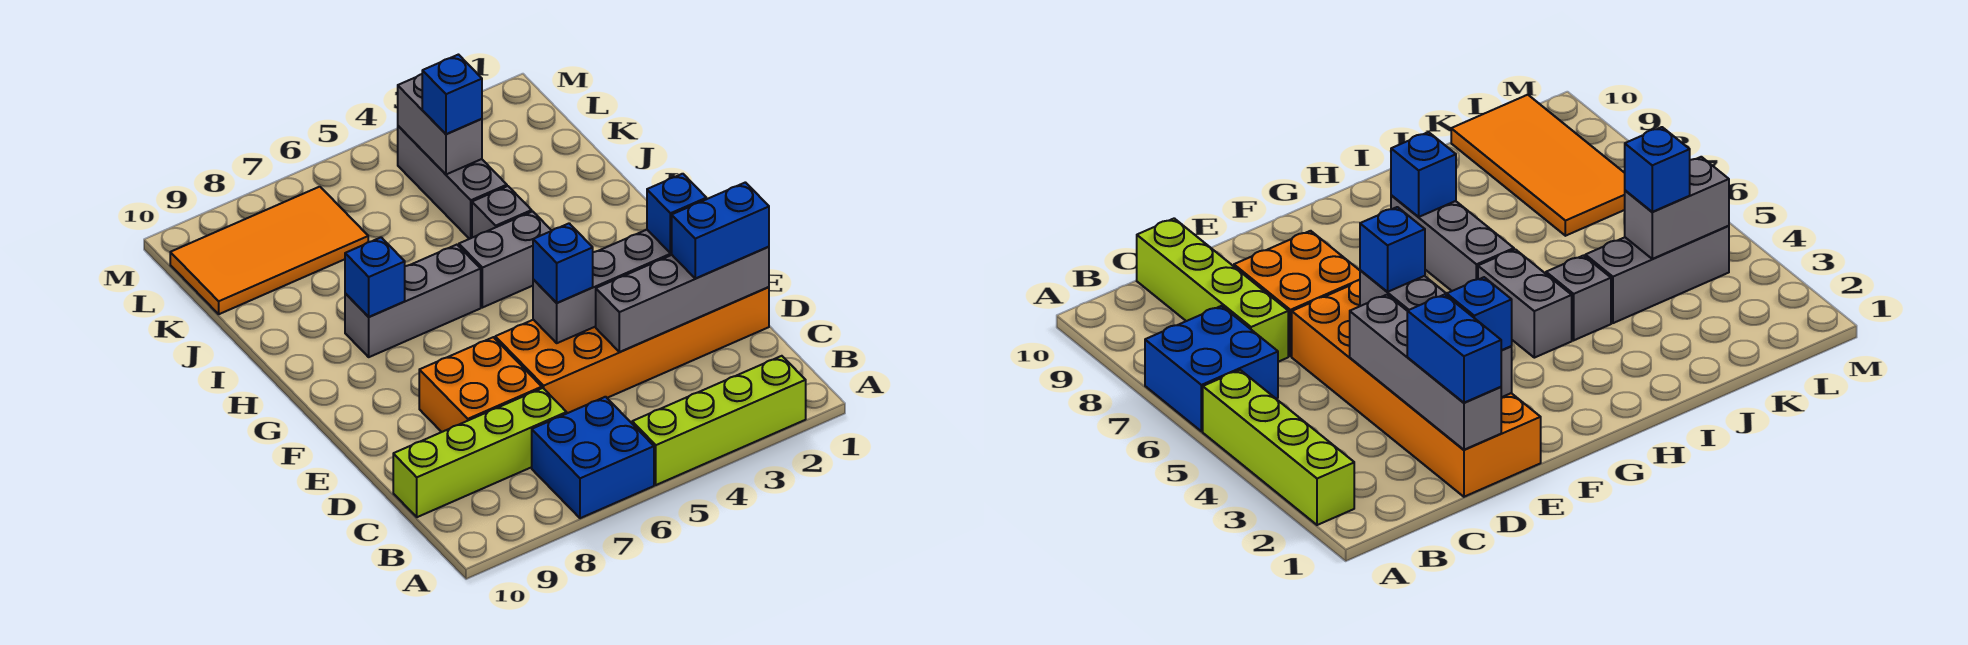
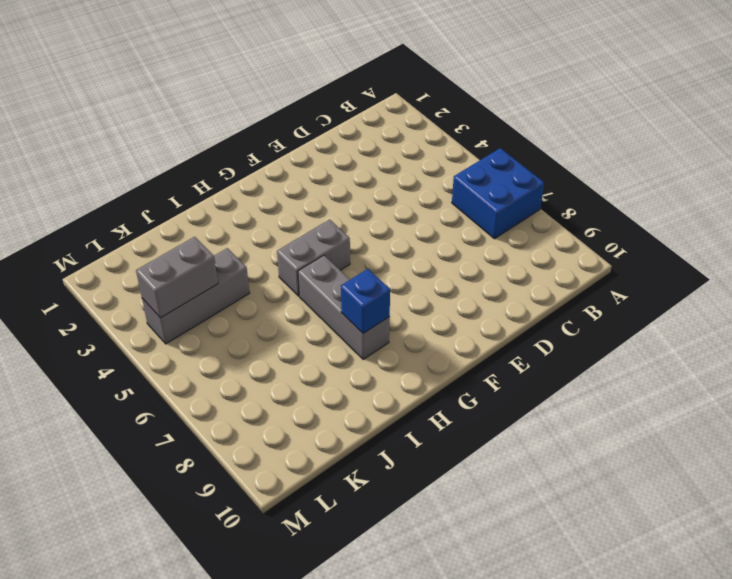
grey brick G5:H5 level 1 -> grey brick H4:H5 level 1
none -> lime brick A2:A5 level 1
none -> lime brick C7:C10 level 1
none -> orange brick D1:E6 level 1

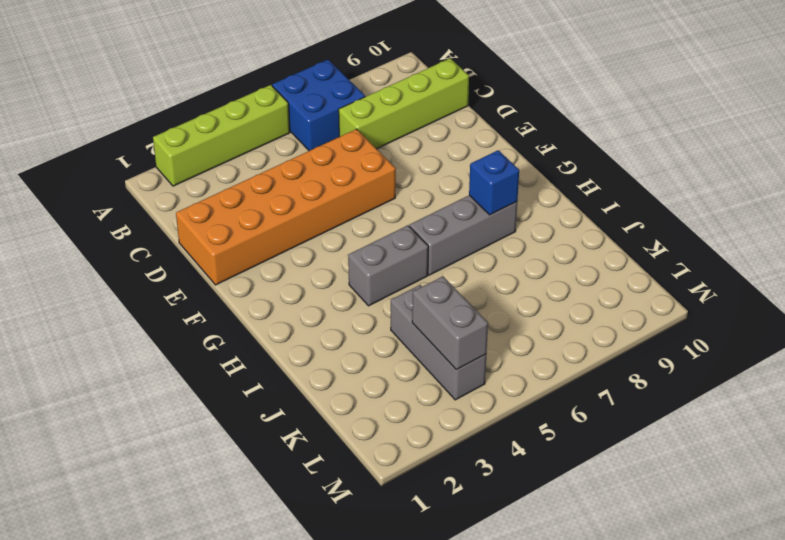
none -> orange brick D7:E8 level 1
none -> grey brick I4 level 1
none -> orange tile K7:L10 level 1

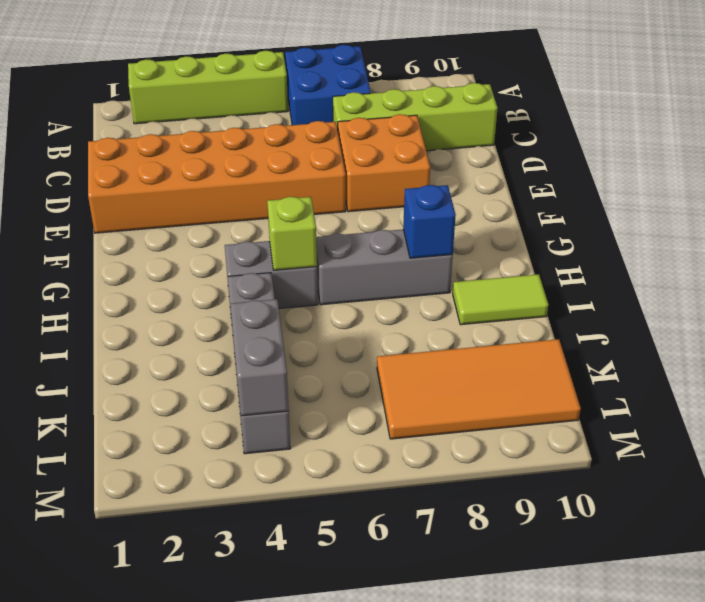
lime brick H5 level 2 -> none
lime tile I9:I10 level 1 -> none
none -> grey brick D1:D4 level 2
none -> grey brick E2:E5 level 2
none -> blue brick D1:D2 level 3

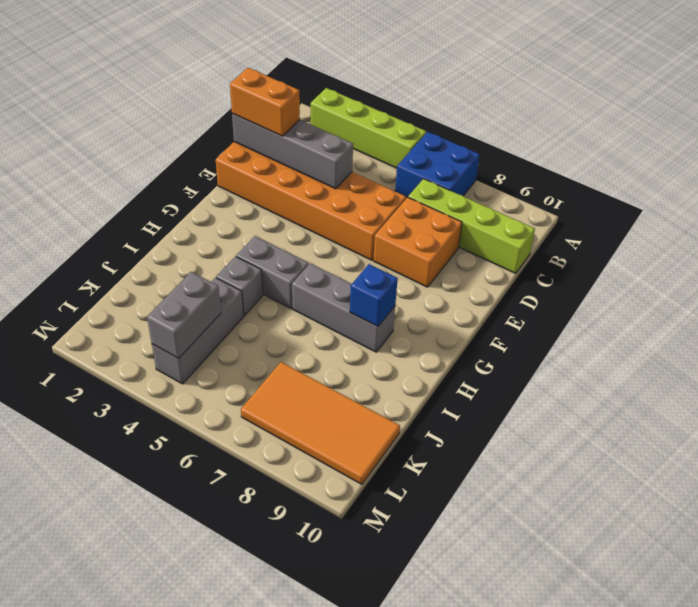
orange brick D1:D2 level 3 -> blue brick D1:D2 level 3
none -> grey brick E2:E5 level 2
none -> blue brick E2 level 3
none -> blue brick E5 level 3

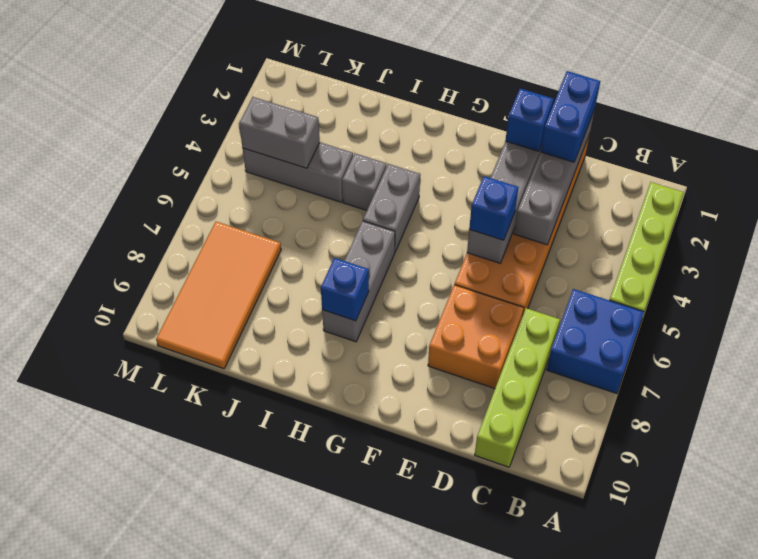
none -> blue brick K4 level 3

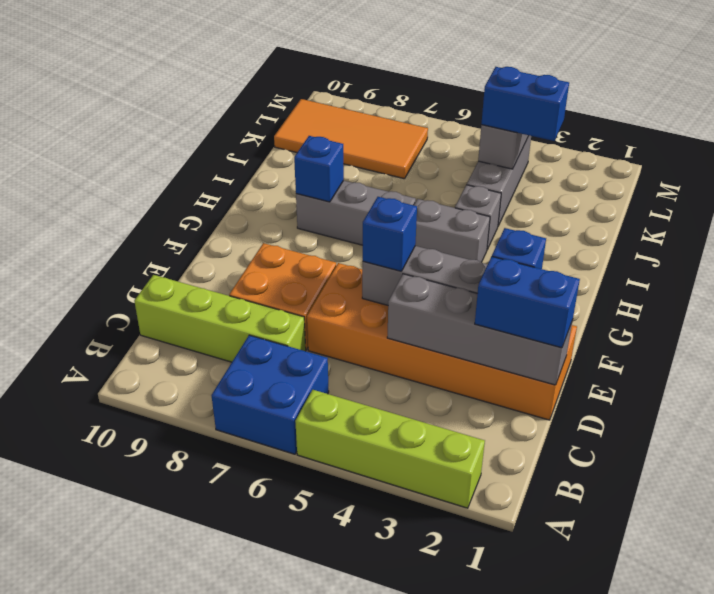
blue brick K3:K4 level 3 -> blue brick K4 level 3

